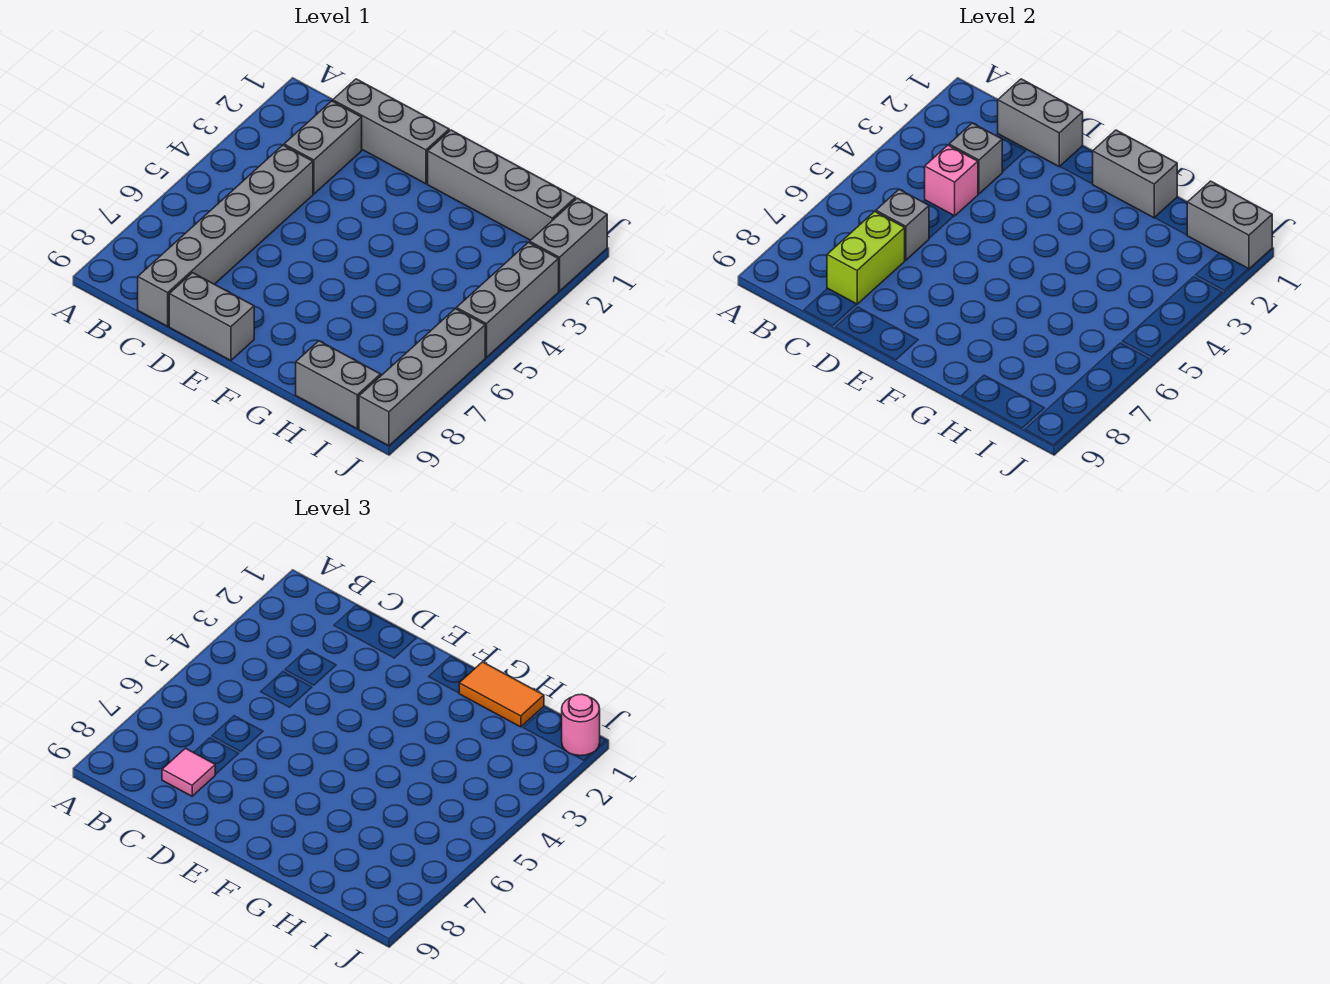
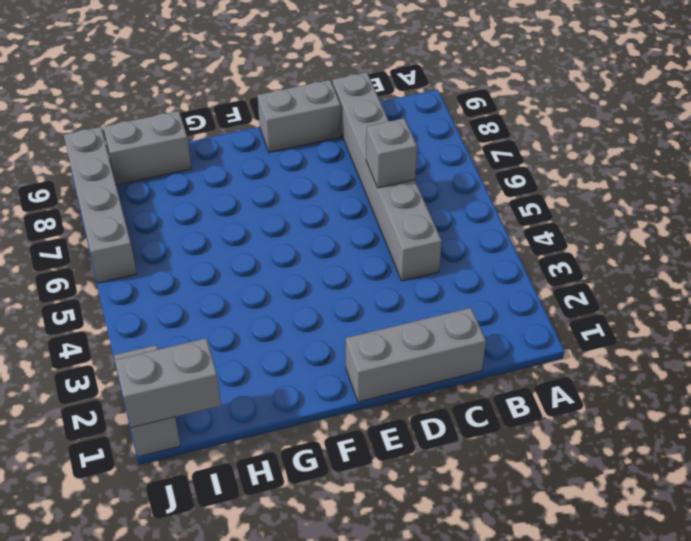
none -> grey brick C2:C3 level 1
none -> grey brick F1:I1 level 1
none -> grey brick J3:J5 level 1

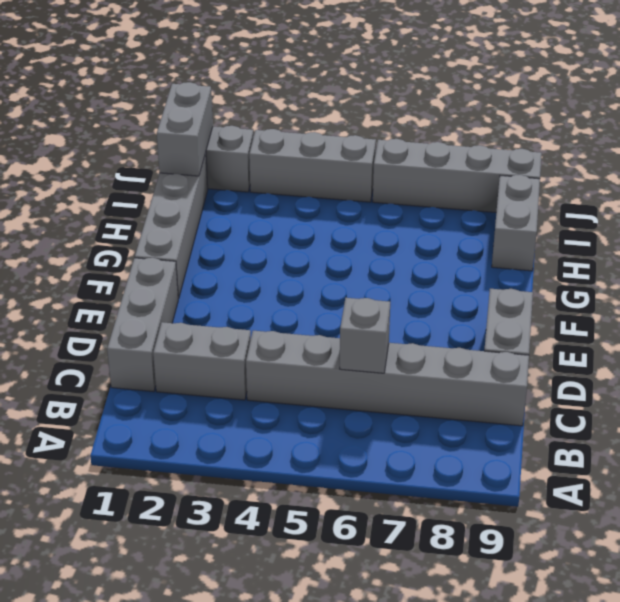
none -> grey brick C1:D1 level 2
none -> grey brick C3 level 2
none -> pink brick C4 level 2

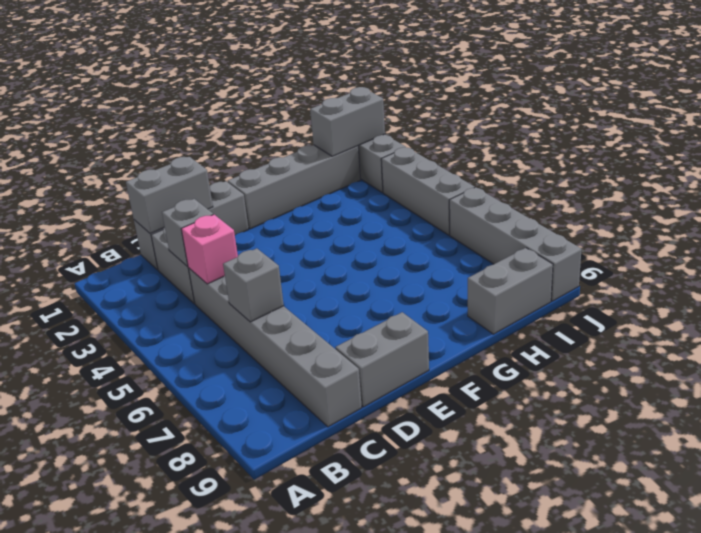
none -> lime brick C7:C8 level 2
none -> grey brick F1:G1 level 2
none -> pink tile C8 level 3

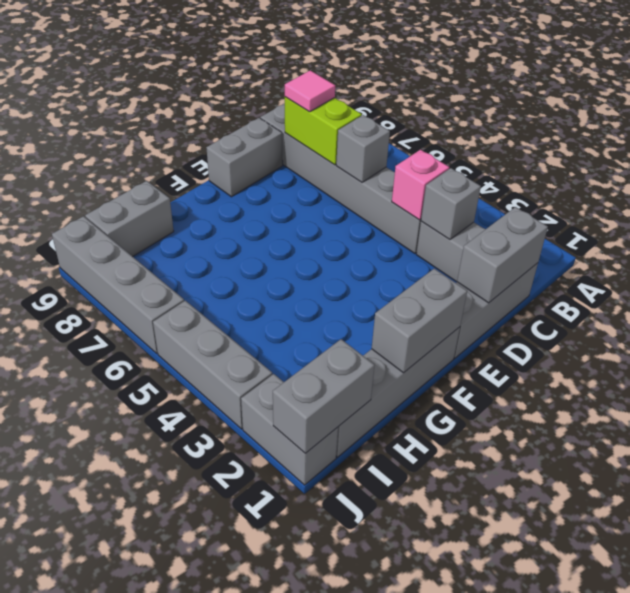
none -> orange tile G1:H1 level 3
none -> pink round brick J1 level 3

